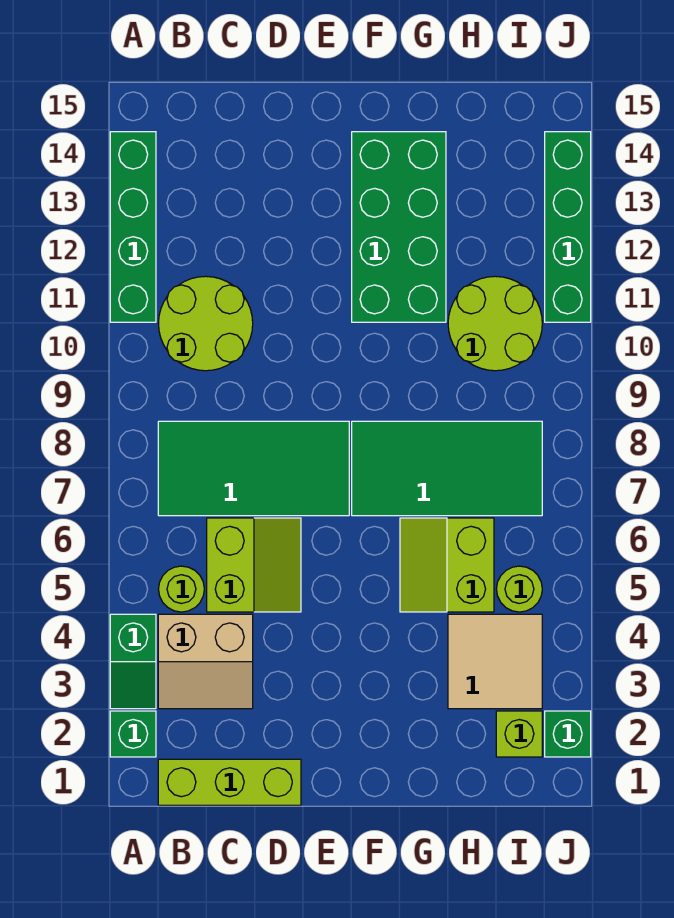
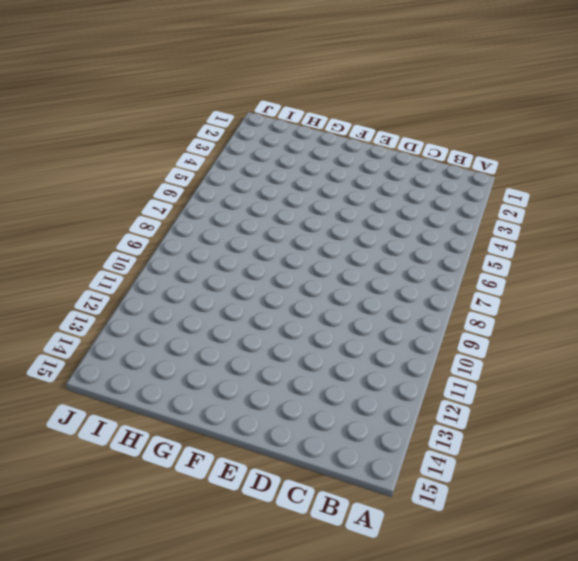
none -> green brick A2 level 1
none -> green slope A3:A4 level 1 top 4
none -> green brick A11:A14 level 1

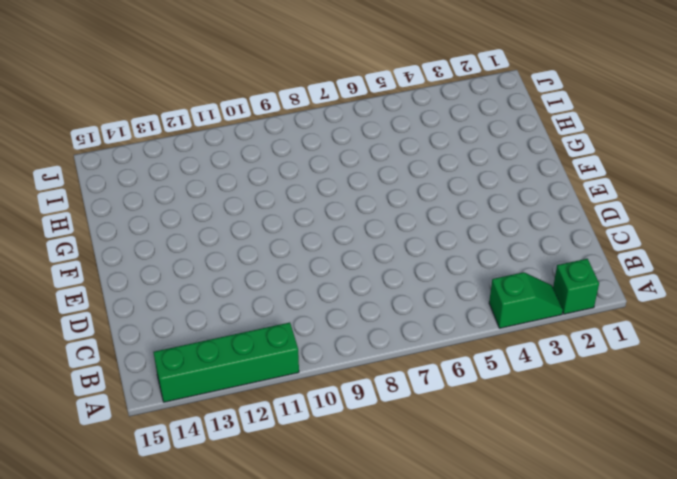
none -> lime brick B1:D1 level 1
none -> tan slope B3:C4 level 1 top 4
none -> lime round brick B5 level 1

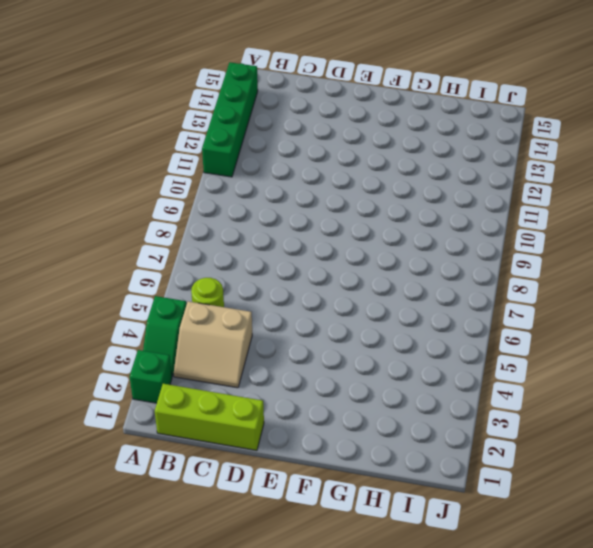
none -> green tile B7:E8 level 1
none -> lime round brick B10:C11 level 1
none -> lime slope C5:D6 level 1 top C

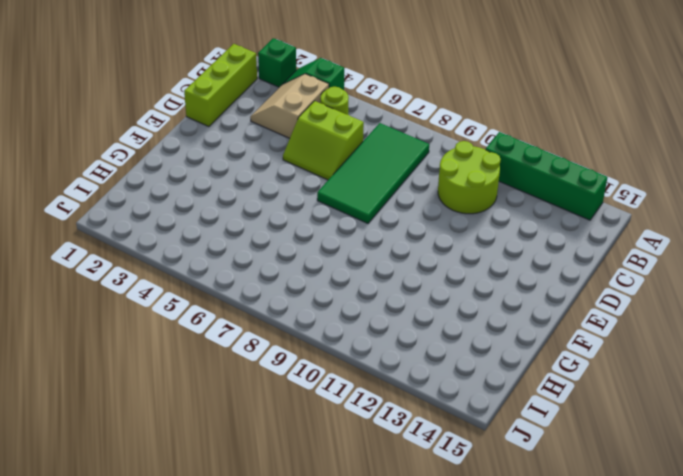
none -> green tile F7:I8 level 1
none -> green brick F11:G14 level 1
none -> lime slope G5:H6 level 1 top H

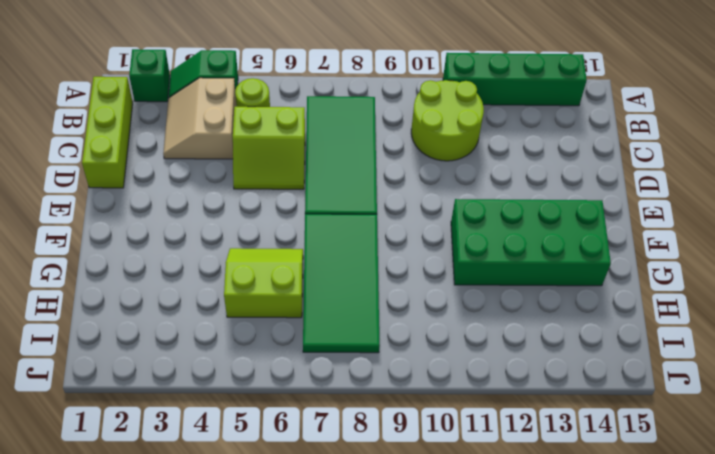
none -> tan tile H3:I4 level 1
none -> lime round brick H10:I11 level 1
none -> lime brick I2 level 1

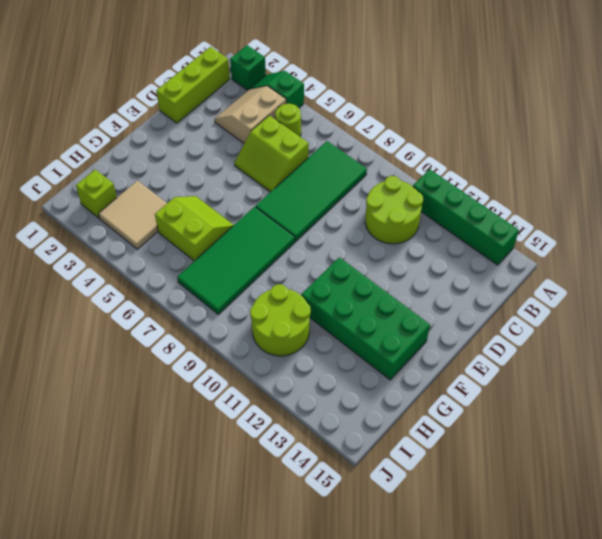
none -> lime round brick I5 level 1
none -> green brick J2 level 1
none -> green brick J11:J14 level 1

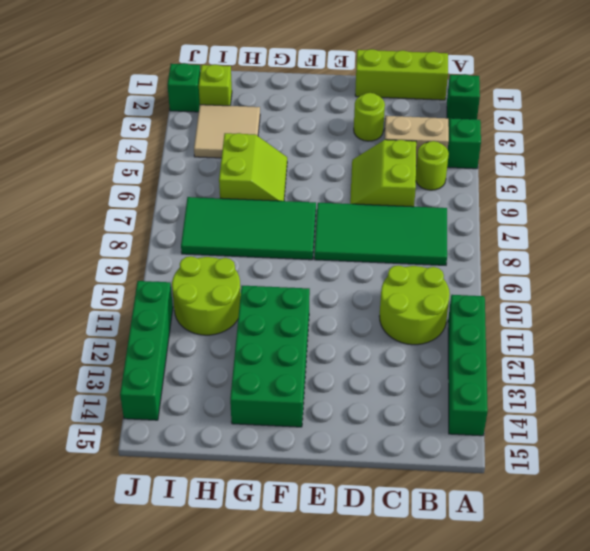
lime round brick D3 level 1 -> lime round brick I5 level 1

